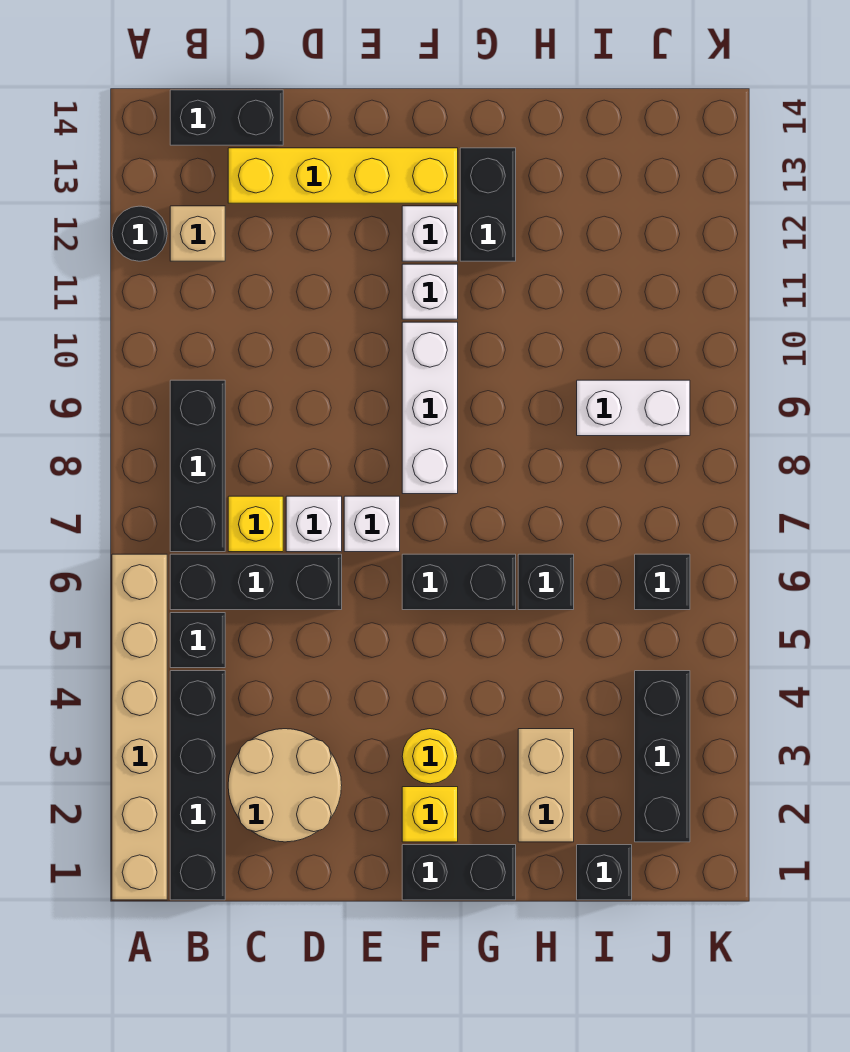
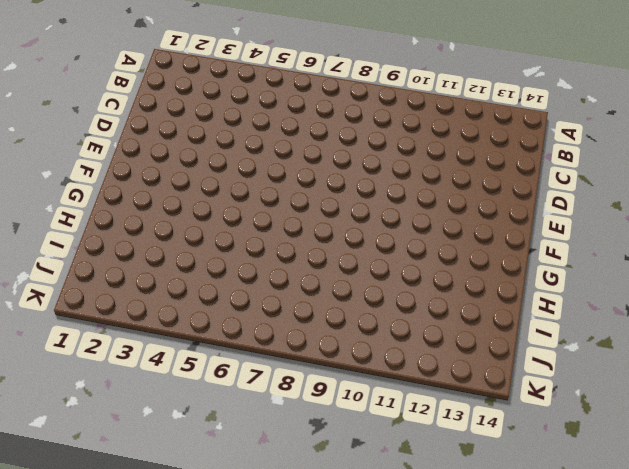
none -> tan brick A1:A6 level 1
none -> black round brick A12 level 1
none -> black brick B1:B4 level 1

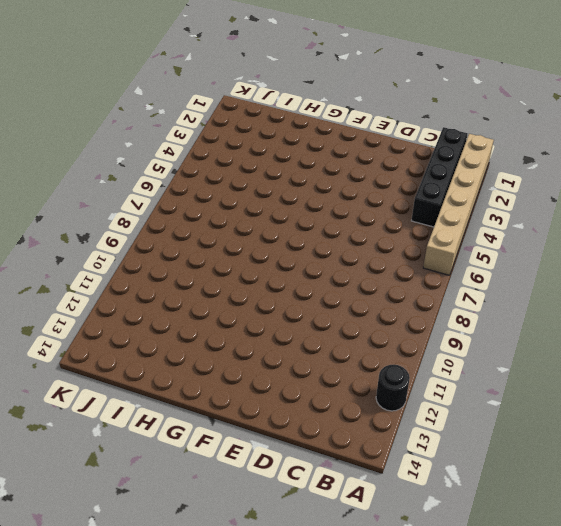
none -> black brick B5 level 1
none -> black brick B6:D6 level 1
none -> black brick B7:B9 level 1

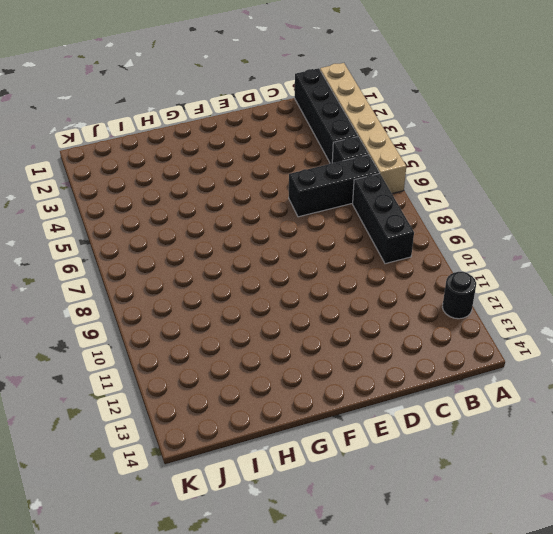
none -> tan brick B12 level 1
none -> black brick B14:C14 level 1
none -> tan round brick C2:D3 level 1

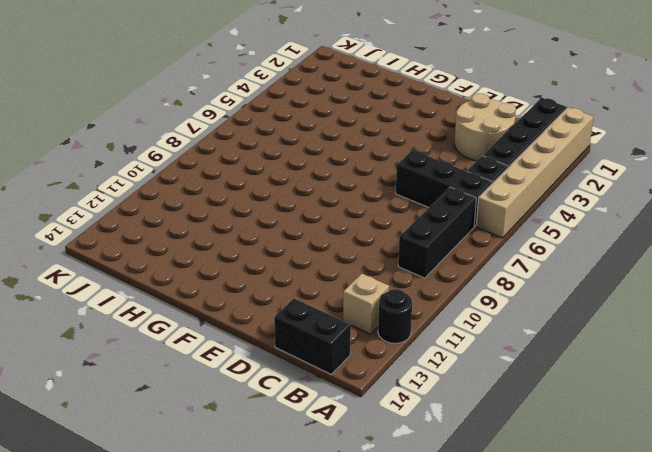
none -> yellow brick C7 level 1
none -> yellow brick C13:F13 level 1
none -> white brick D7 level 1

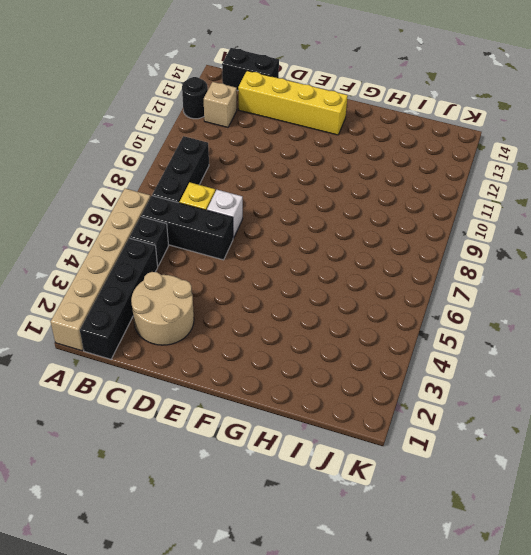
none -> white brick E7 level 1
none -> black brick F1:G1 level 1
none -> yellow brick F2 level 1

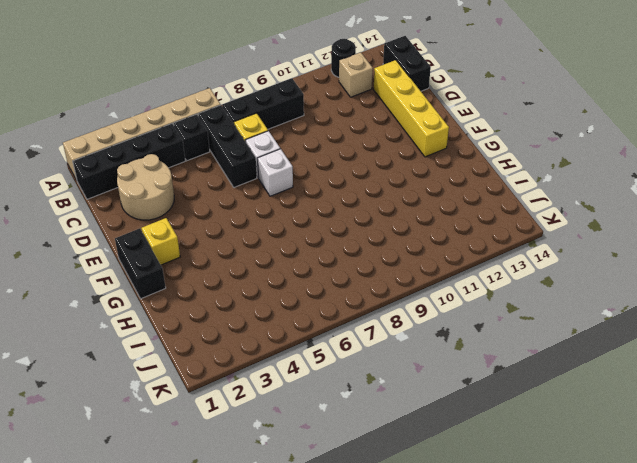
none -> yellow round brick F3 level 1
none -> black brick F6:G6 level 1
none -> white brick F8:F10 level 1

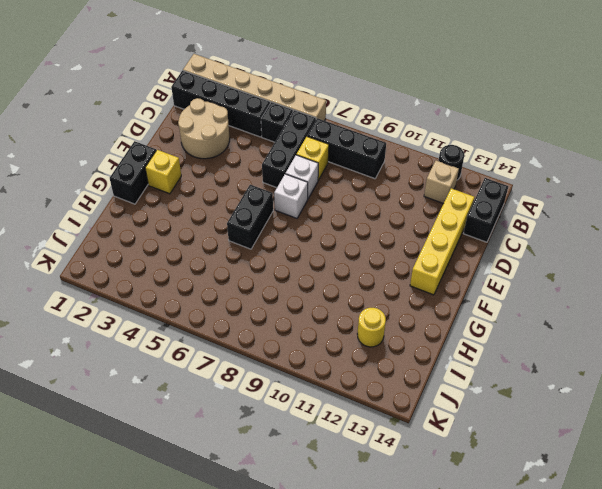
yellow round brick I12 level 1 -> yellow round brick F3 level 1
none -> white brick F8:F10 level 1
none -> white brick F11 level 1
none -> white brick F12 level 1

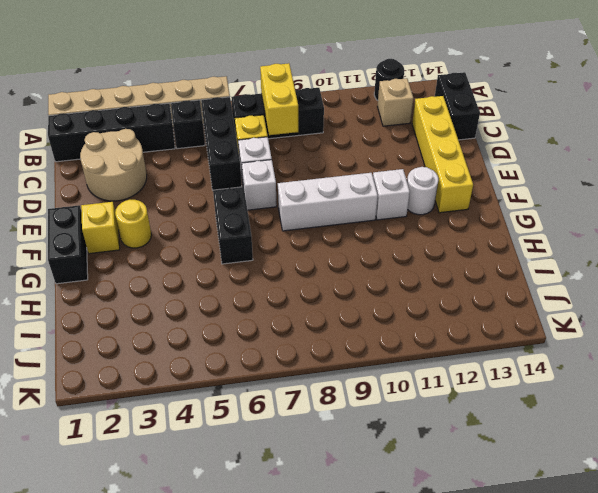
yellow brick B8:C8 level 2 -> none
white round brick F12 level 1 -> white brick F12 level 1
none -> black brick G12:G13 level 1
none -> tan brick H2:H3 level 1
none -> black brick H6 level 1

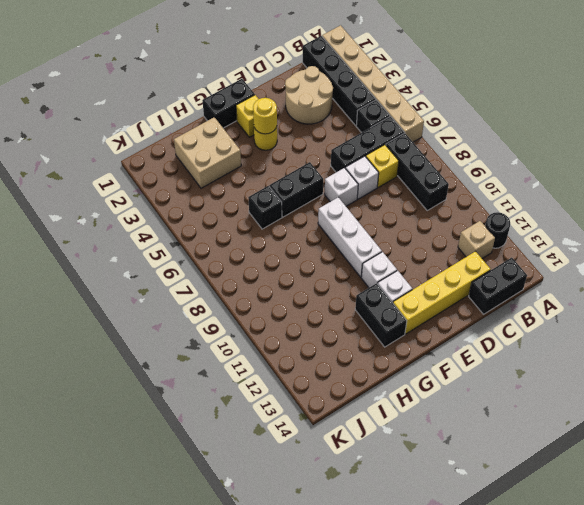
yellow round brick F3 level 2 -> none
tan brick H2:I3 level 1 -> tan brick H2:H3 level 1
none -> black brick I1 level 1
none -> white brick I9:J9 level 1
none -> black brick J2:J4 level 1

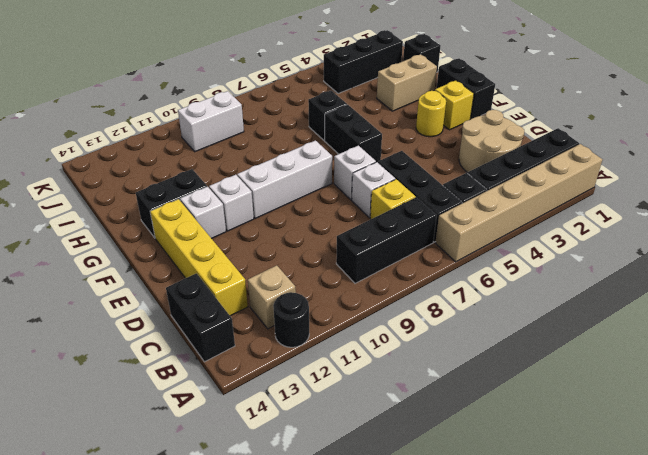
white brick J9:J10 level 1 -> white brick I9:J9 level 1
none -> black brick J6 level 1

